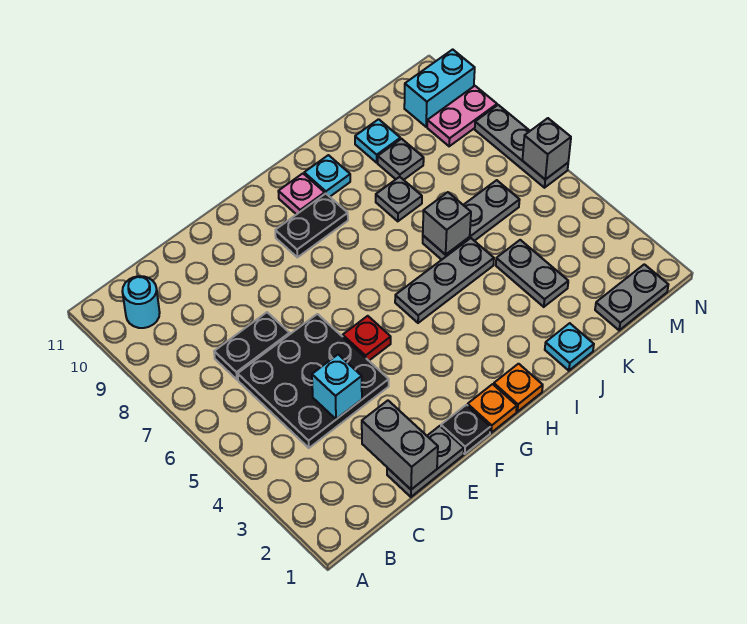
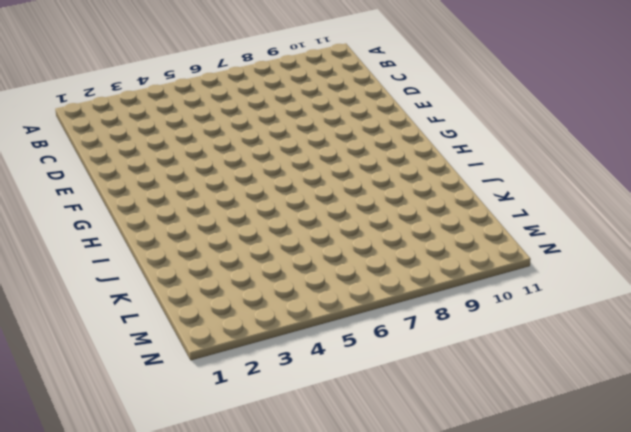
none -> cyan round brick B10 level 1
none -> black plate C4:E6 level 1
none -> black plate C7:D7 level 1

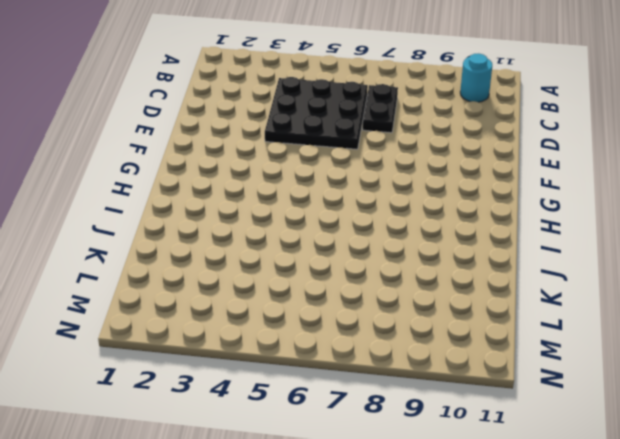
none -> grey plate D1:E1 level 1
none -> black plate F1 level 1
none -> red plate F5 level 1

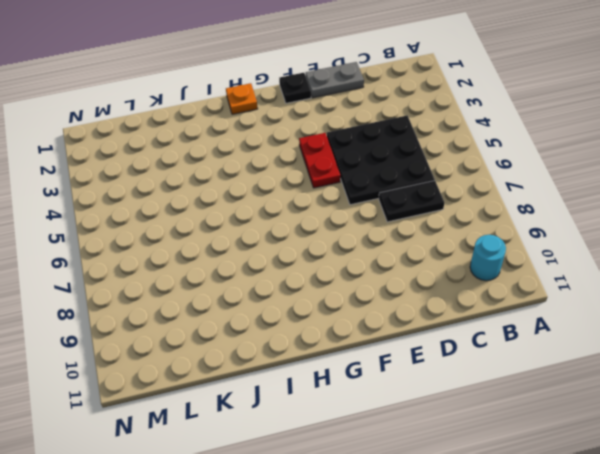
red plate F4:F5 level 1 -> red plate F5 level 1
none -> orange plate G1 level 1
none -> black plate G9:H9 level 1
none -> grey plate H5:J5 level 1

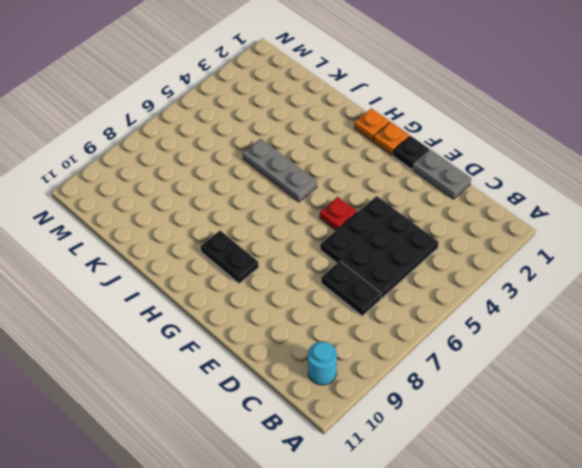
none -> pink plate H10 level 1
none -> cyan plate I10 level 1
none -> cyan plate J1 level 1

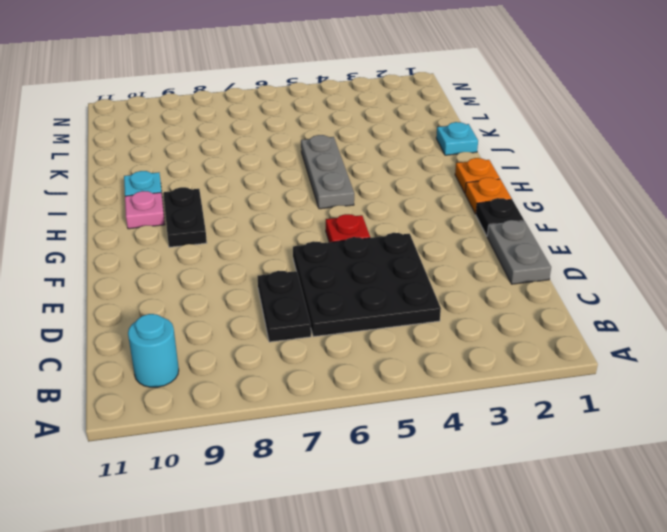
none -> grey plate J6:L6 level 1
none -> grey plate J8 level 1
none -> grey plate K3:K4 level 1

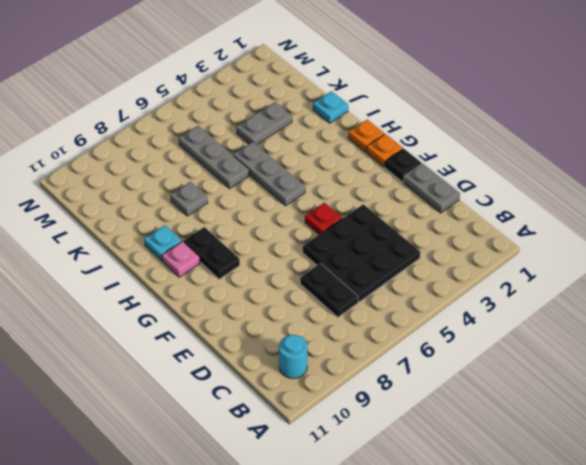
none -> grey plate K9 level 1
none -> cyan plate K10 level 1
none -> grey plate L1:M1 level 1

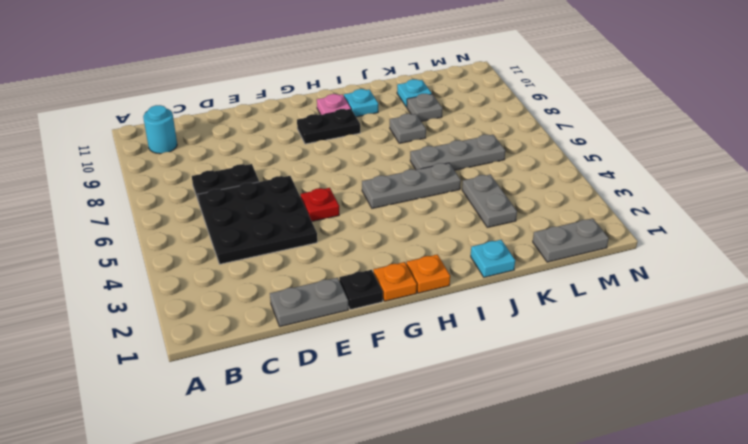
none -> pink plate M9:N9 level 1
none -> cyan brick M10:N10 level 1
none -> grey plate N6:N8 level 1

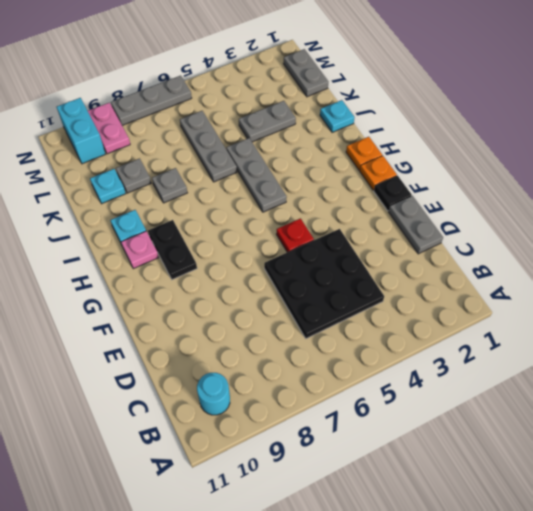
none -> black plate C7:D7 level 1
none -> grey brick D1:D2 level 2
none -> cyan brick D4 level 2

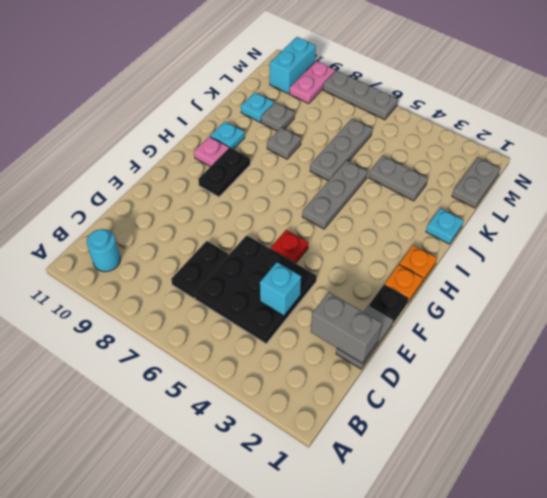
none -> grey brick J6 level 2
none -> grey brick N6 level 2

